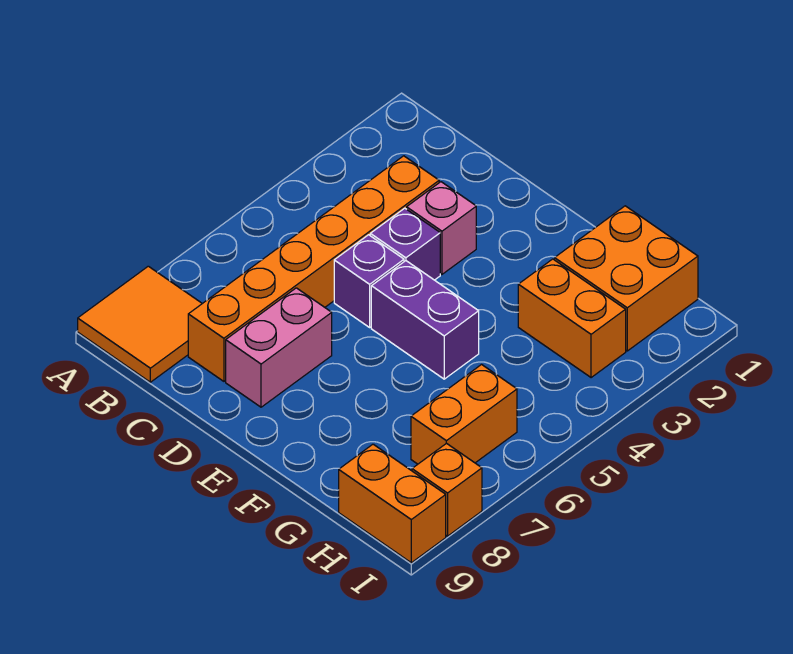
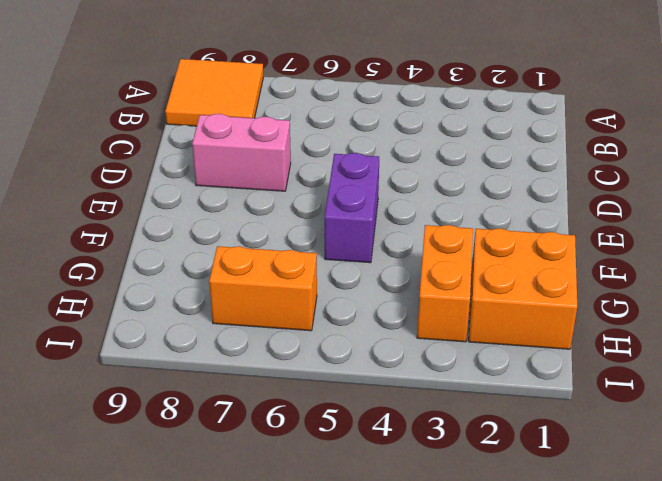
none -> orange brick C3:C8 level 1
none -> pink brick D3 level 1
none -> purple brick D4 level 1

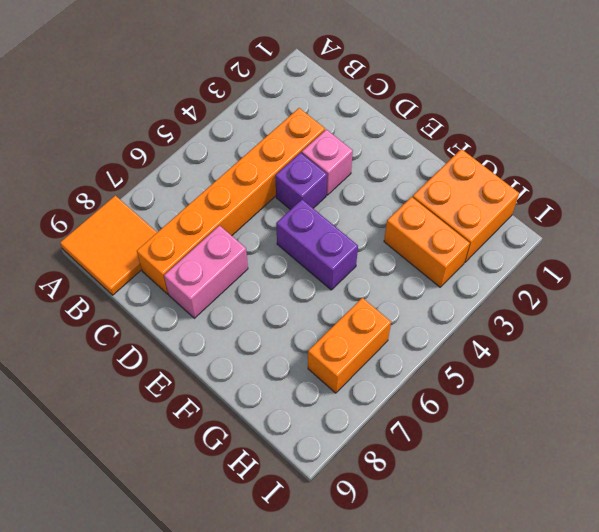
none -> purple brick D5 level 1
none -> orange brick H9:I9 level 1
none -> orange brick I8 level 1

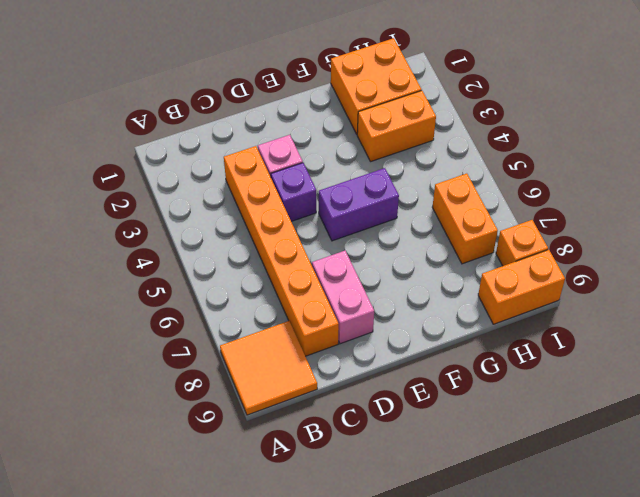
none -> purple brick D5 level 1

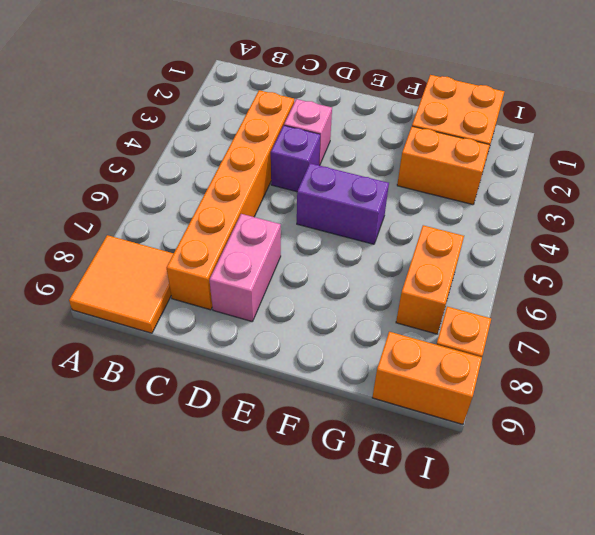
none -> purple brick D5 level 1

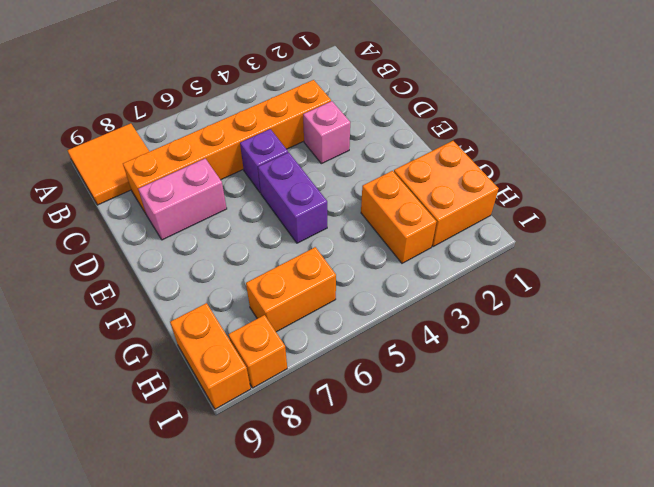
none -> purple brick D4 level 1

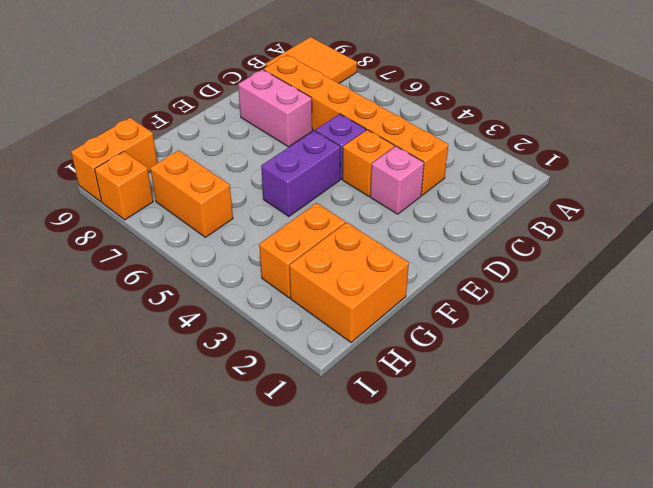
orange brick D4 level 1 -> purple brick D4 level 1

